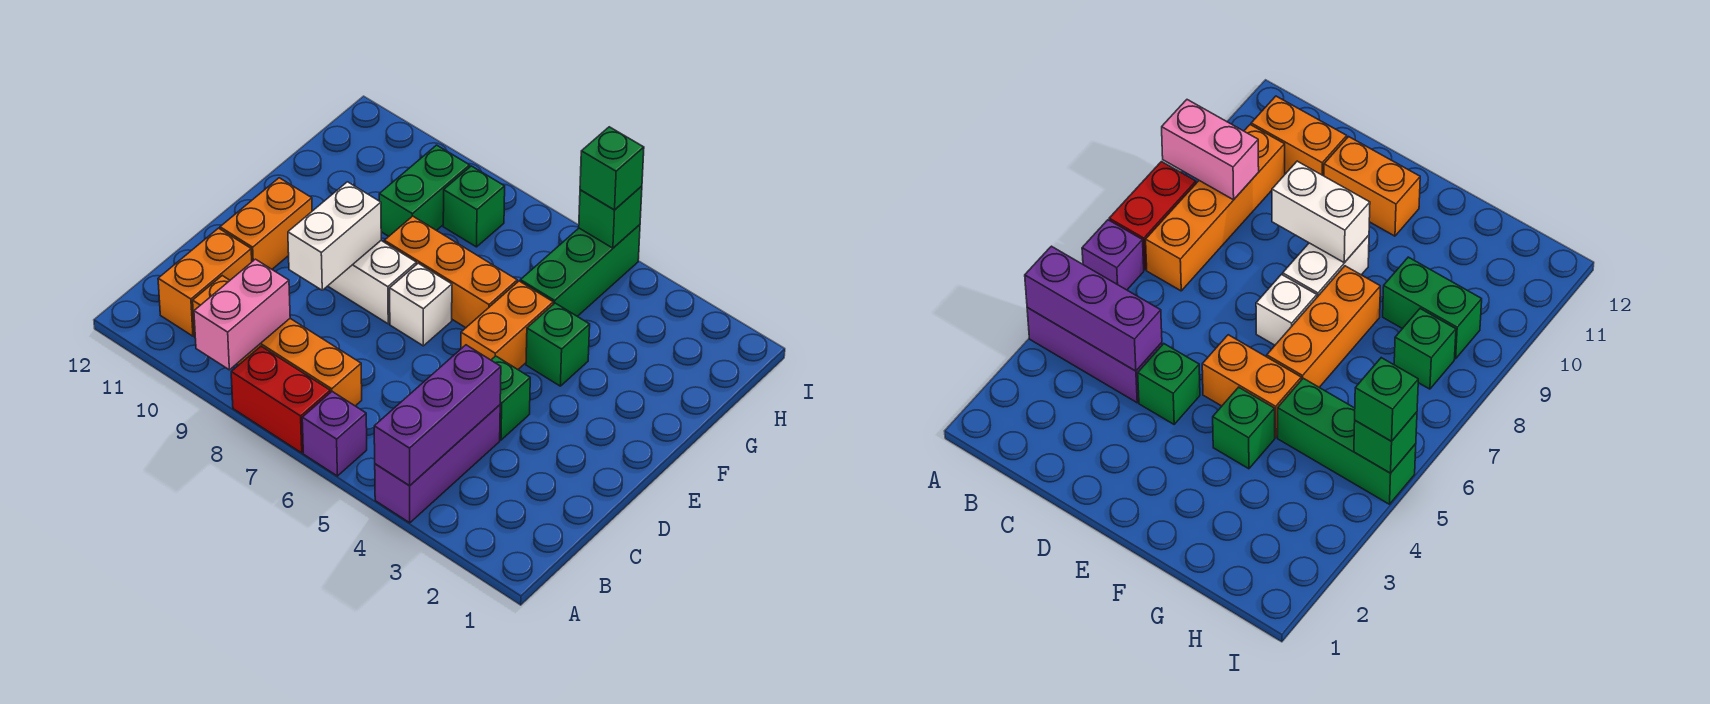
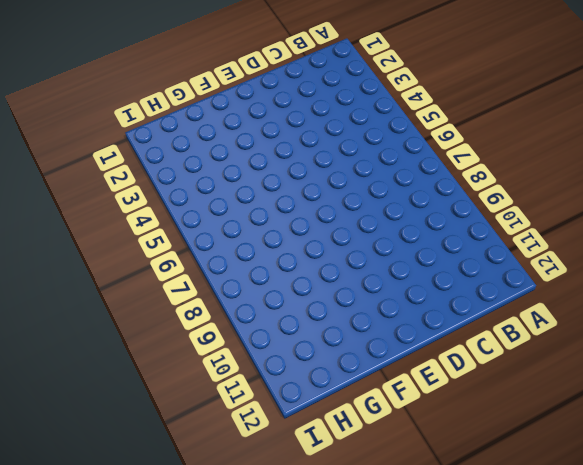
none -> purple brick A4:C4 level 1
none -> purple brick A6 level 1
none -> red brick A7:A8 level 1

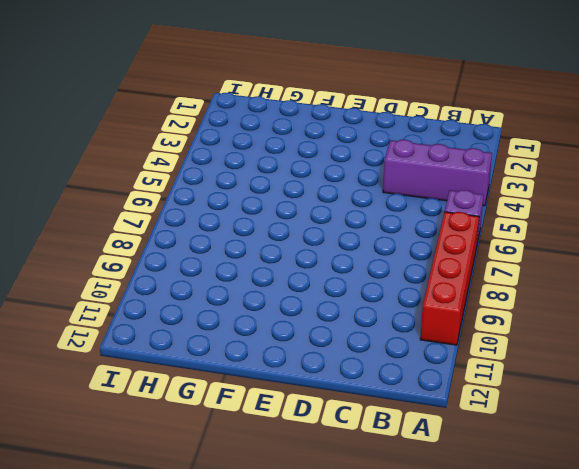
red brick A7:A10 level 1 -> red brick A7:A8 level 1
none -> orange brick B7:B10 level 1
none -> orange brick B11:C11 level 1
none -> green brick D4 level 1

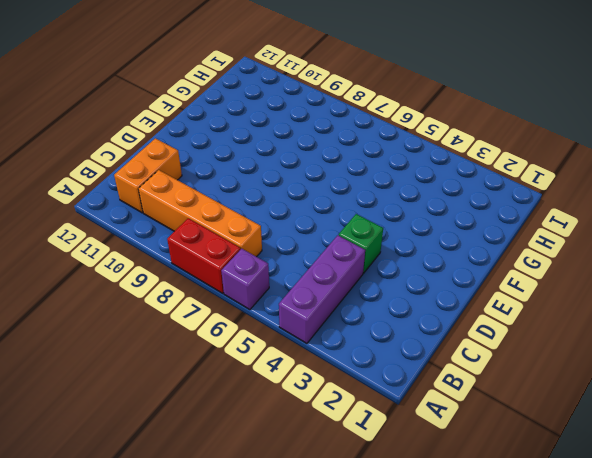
none -> orange brick D11:E11 level 1
none -> orange brick E5:F5 level 1
none -> white brick E7 level 1

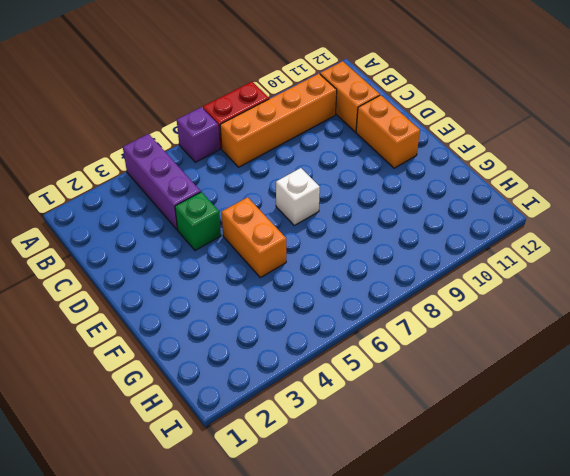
none -> white brick E8:E9 level 1
none -> green brick F4 level 1
none -> orange brick F6:F8 level 1

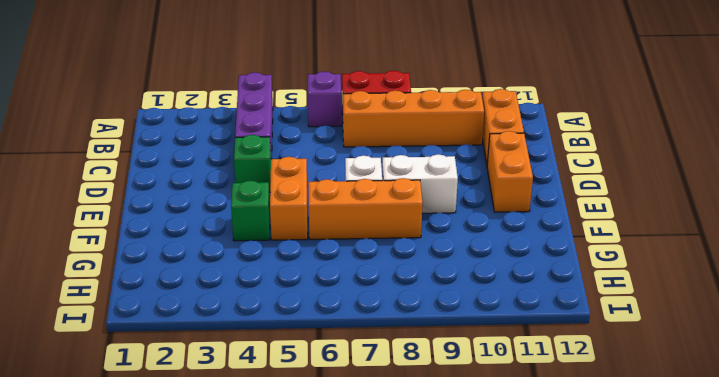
none -> green brick G5:I5 level 1
none -> green brick G9:H9 level 1
none -> green brick H8 level 1

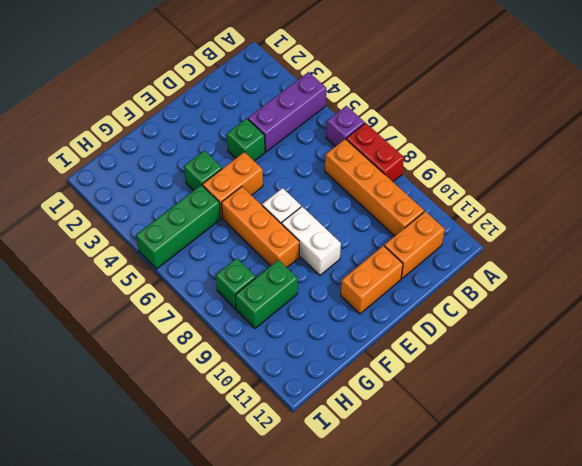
none -> purple brick A4:C4 level 2
none -> pink brick A9:B9 level 2
none -> white brick D9:E9 level 2

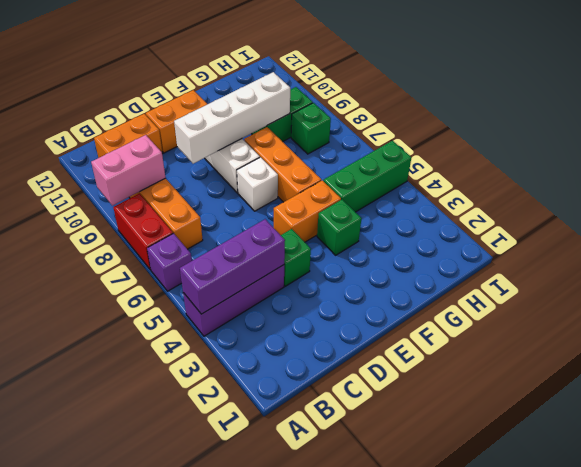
white brick D9:G9 level 2 -> white brick D9:E9 level 2
none -> green brick I5 level 2
none -> green brick I5 level 3

